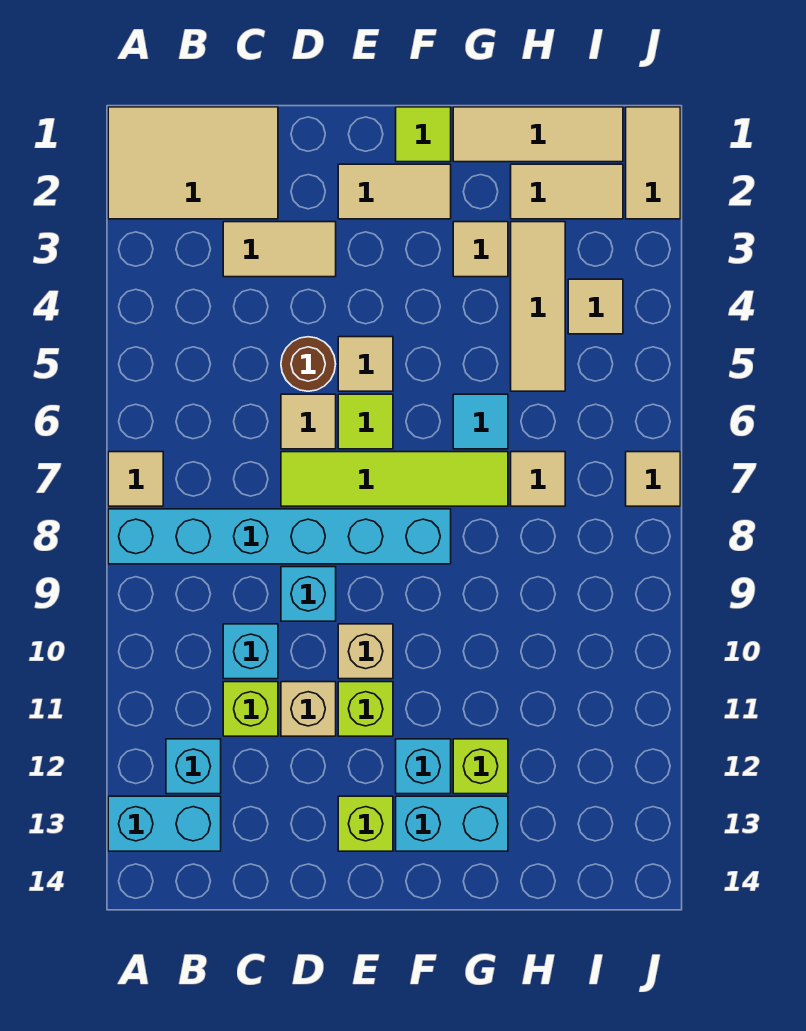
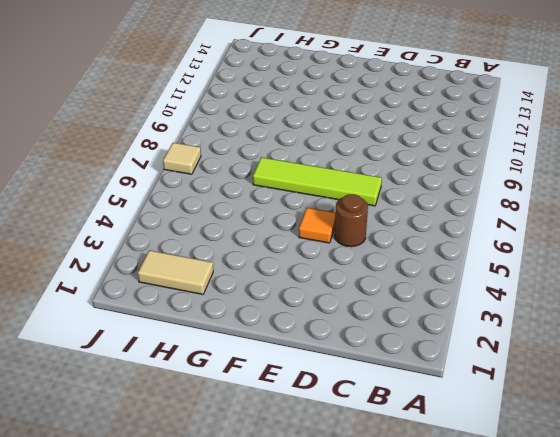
orange tile E5 level 1 -> tan tile E5 level 1
none -> tan tile A1:C2 level 1
none -> tan tile A7 level 1
none -> cyan brick A8:F8 level 1
none -> cyan brick A13:B13 level 1

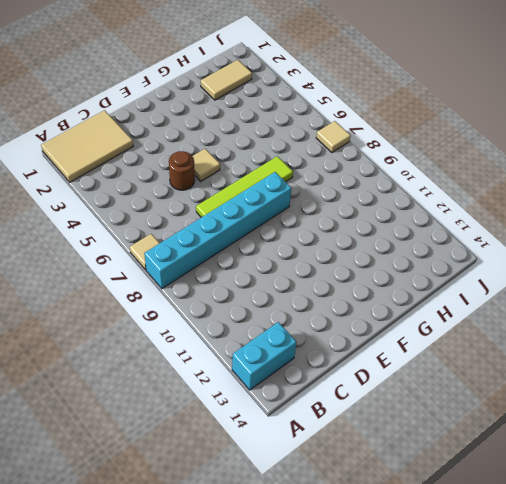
none -> cyan brick B12 level 1
none -> tan tile C3:D3 level 1
none -> cyan brick C10 level 1
none -> lime brick C11 level 1

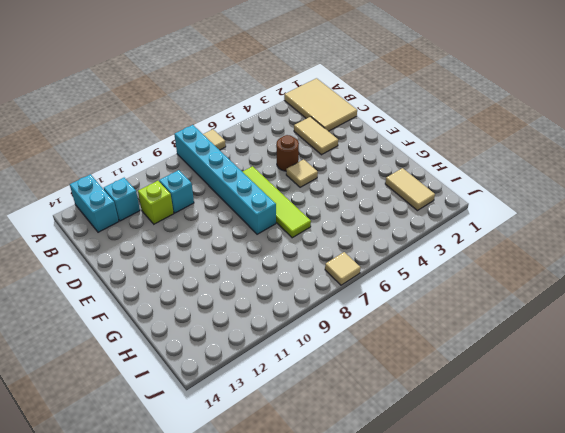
none -> tan tile D6 level 1
none -> cyan brick D9 level 1
none -> tan brick D11 level 1
none -> tan tile E2:F2 level 1

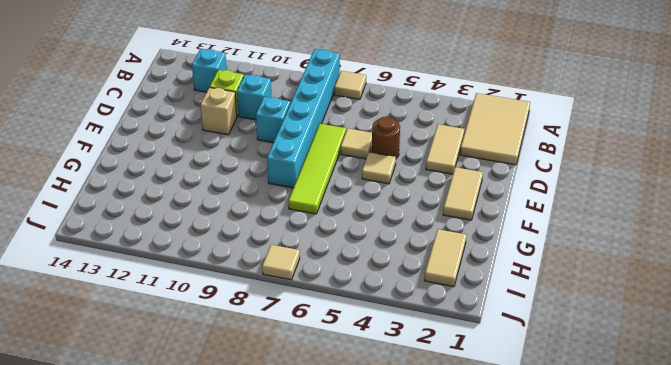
none -> cyan brick A13:B13 level 1
none -> lime tile E6 level 1
none -> tan brick E10 level 1
none -> lime brick E11 level 1

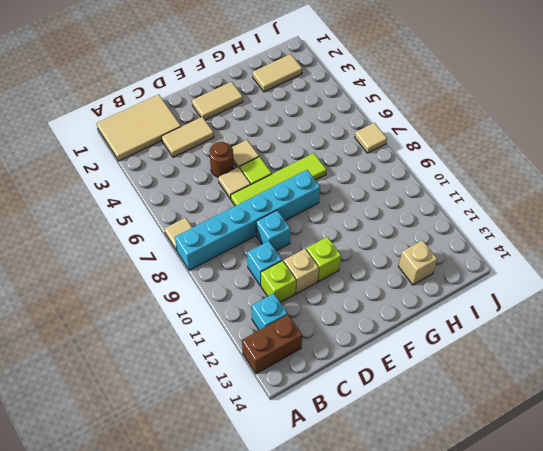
brown brick A13:B13 level 1 -> cyan brick A13:B13 level 1
tan brick H13 level 1 -> tan brick E10 level 1
none -> lime brick E13 level 1
none -> lime tile F1 level 1
none -> cyan brick F12 level 1
none -> cyan brick F13:G13 level 1

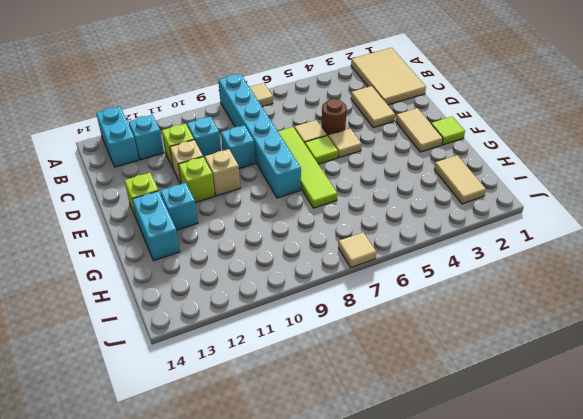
none -> tan tile G1:I1 level 1
none -> tan tile G3 level 1
none -> cyan tile G6 level 1
none -> lime brick G12 level 1

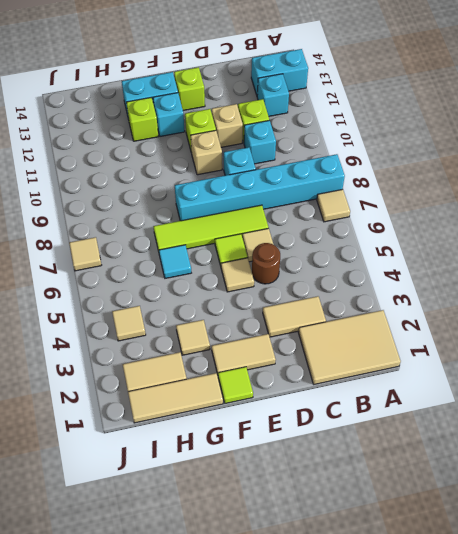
none -> tan tile H3:H5 level 1
none -> tan tile H7 level 1
none -> tan tile J1:J2 level 1

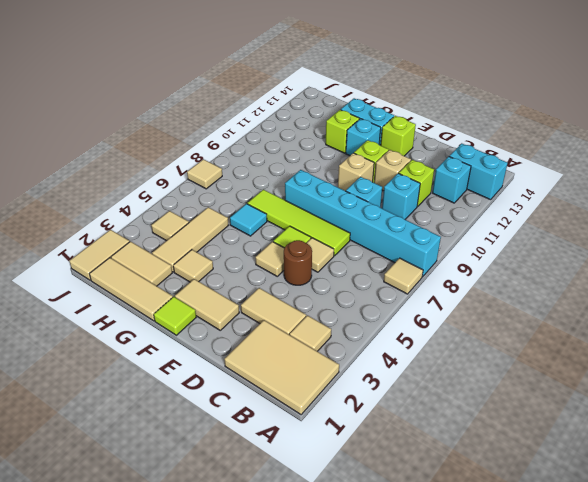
tan tile B3 level 1 -> tan tile H7 level 1

